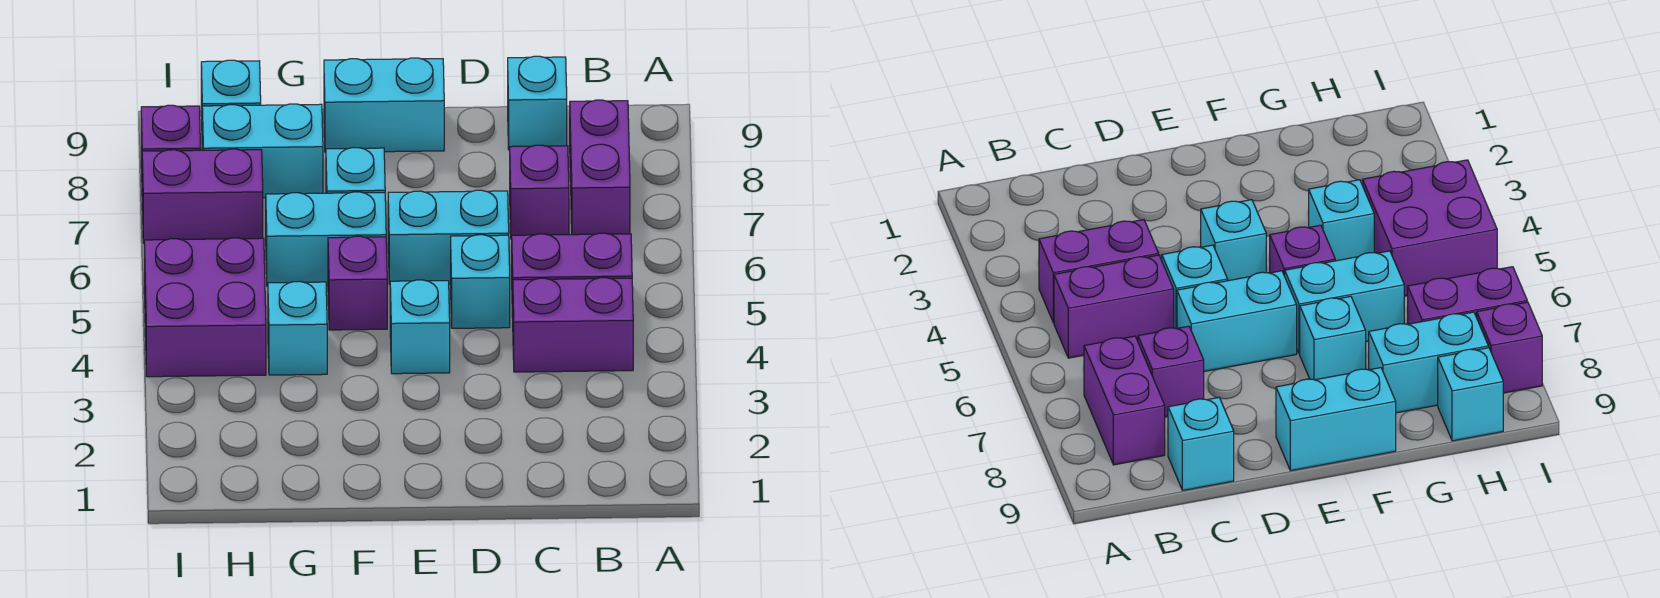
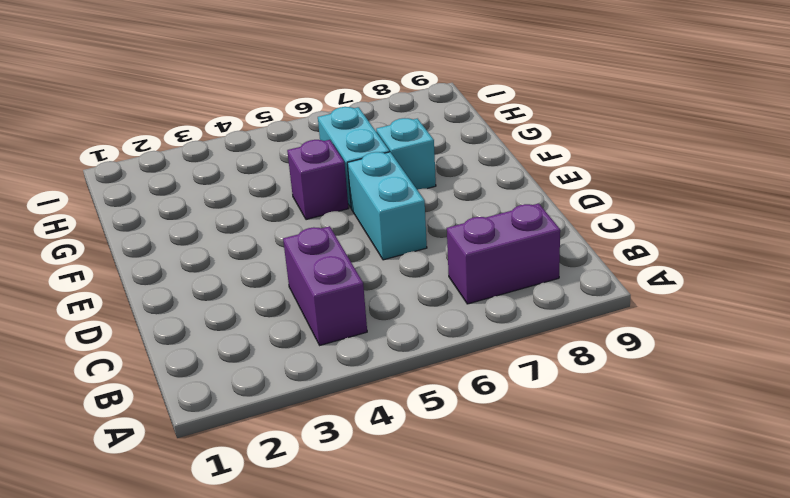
none -> purple brick B5:C5 level 1
none -> purple brick C7 level 1
none -> cyan brick C9 level 1

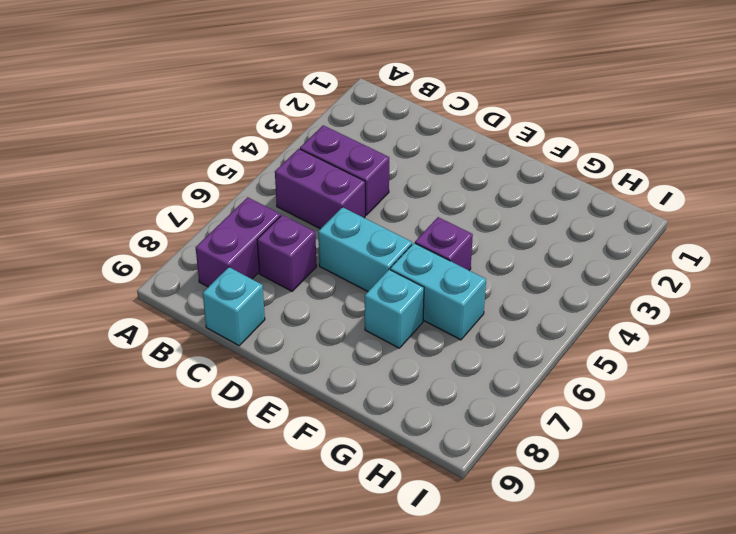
none -> cyan brick D5 level 1
none -> cyan brick E4 level 1
none -> cyan brick E9:F9 level 1

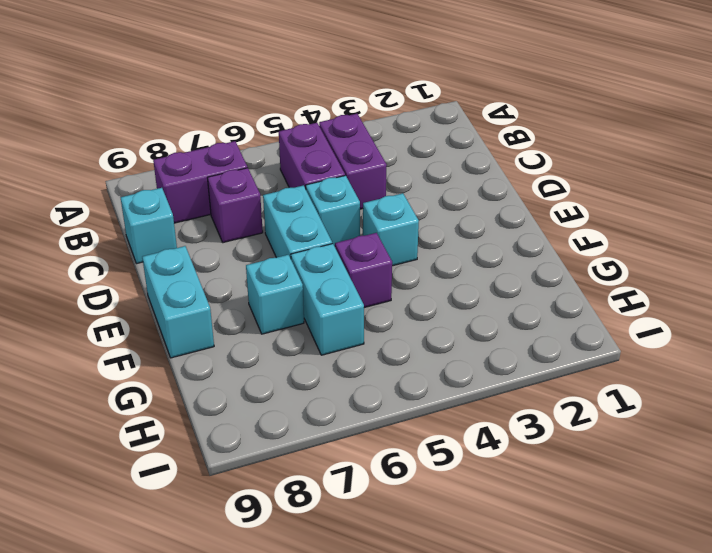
none -> cyan brick G4 level 1
none -> cyan brick G8:H8 level 1
none -> purple brick H4:I5 level 1

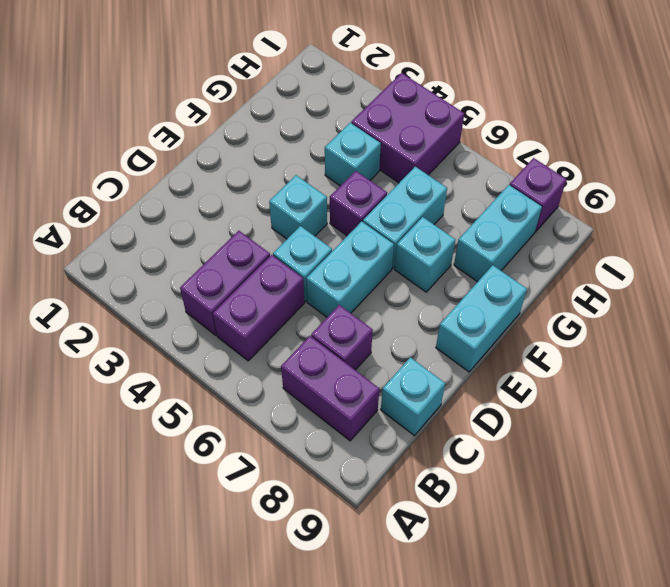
none -> purple brick H7:I7 level 1
none -> cyan brick H9 level 1

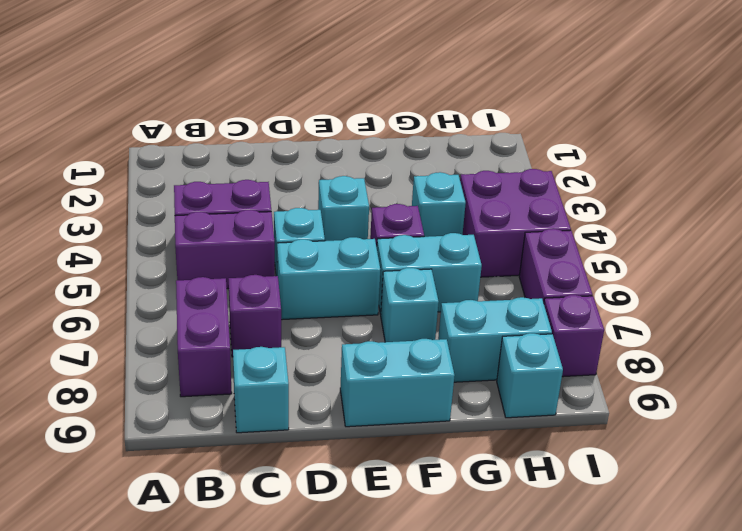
purple brick I6:I7 level 1 -> purple brick H7:I7 level 1

